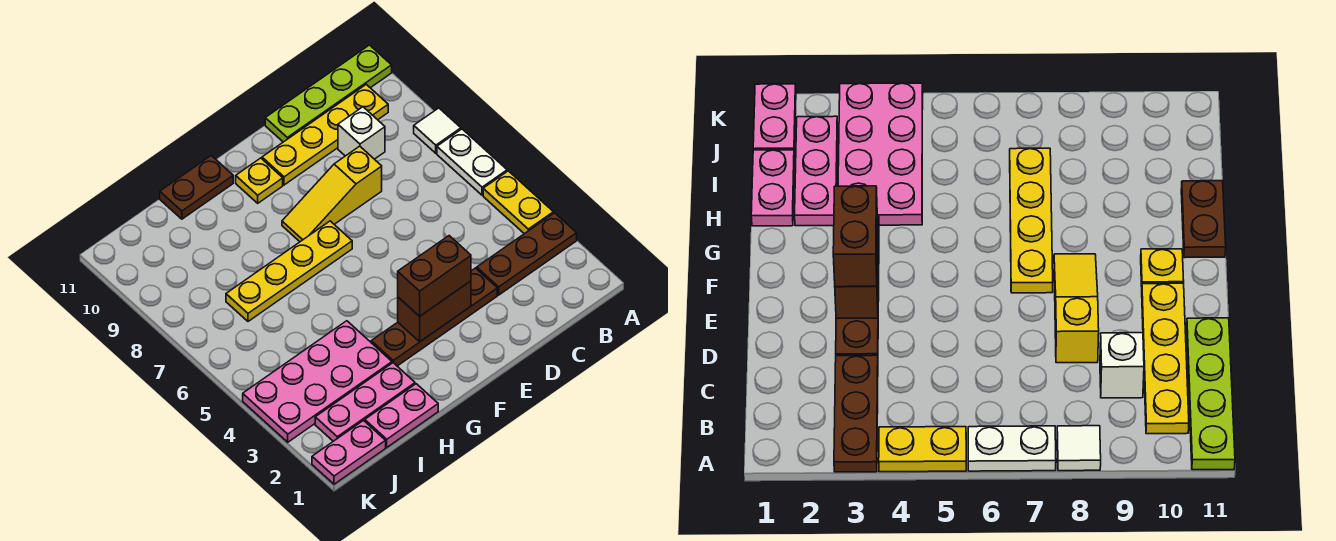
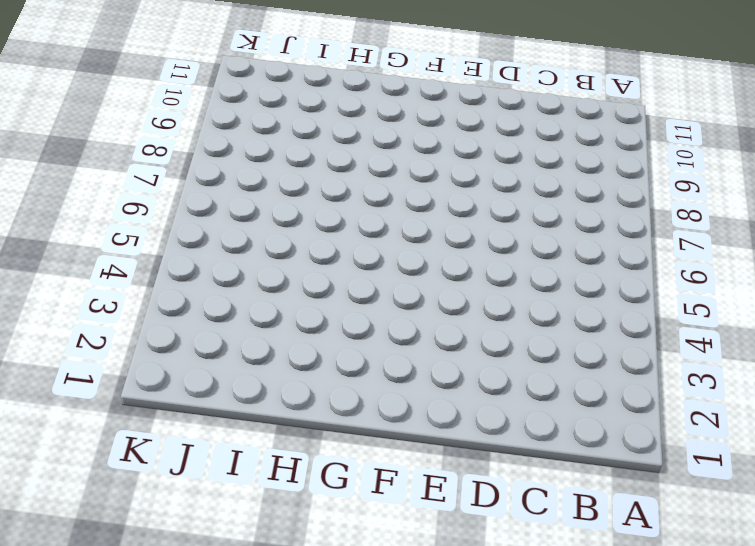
none -> brown plate A3:C3 level 1
none -> yellow plate A4:A5 level 1
none -> white plate A6:A7 level 1

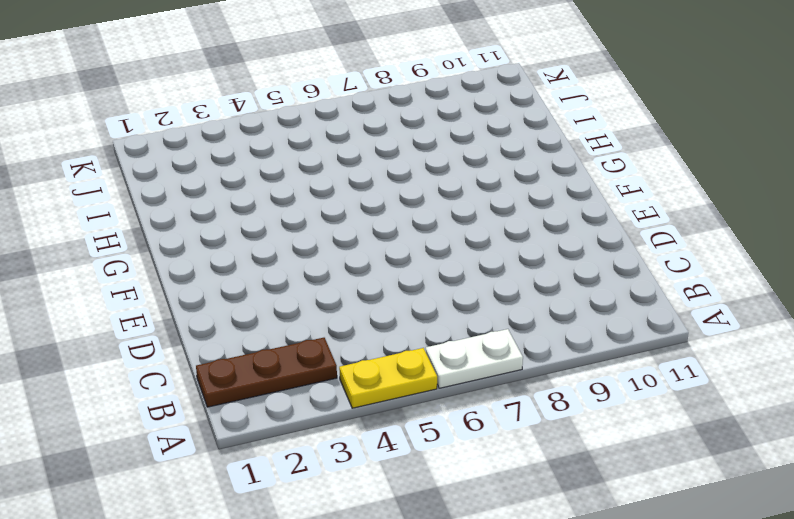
brown plate B1:B3 level 1 -> brown plate A3:C3 level 1
none -> white tile A8 level 1
none -> lime plate A11:D11 level 1
none -> yellow plate B10:E10 level 1

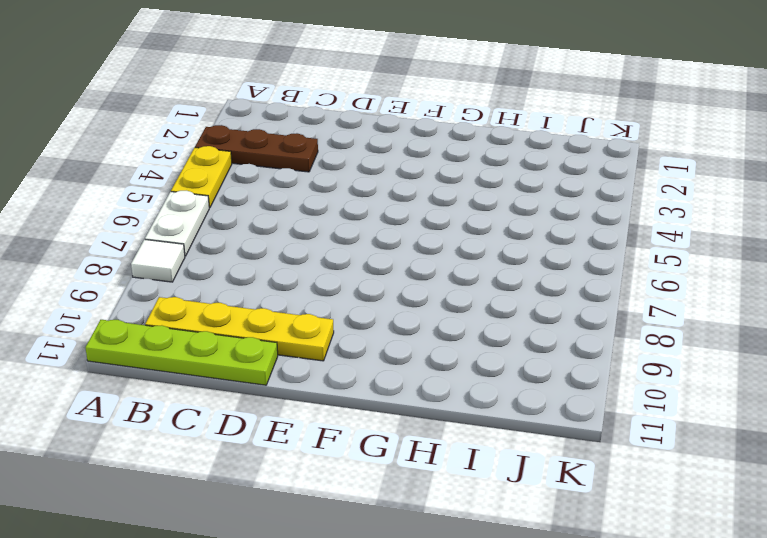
none -> white brick C9 level 1
none -> brown plate D3:G3 level 1
none -> yellow slope D8:F8 level 1 top D

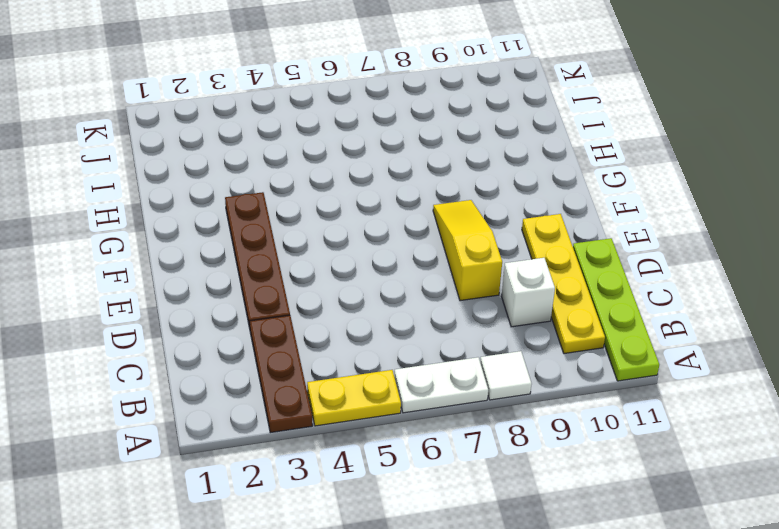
none -> yellow plate F7:I7 level 1
none -> yellow plate F10 level 1
none -> brown plate G11:H11 level 1

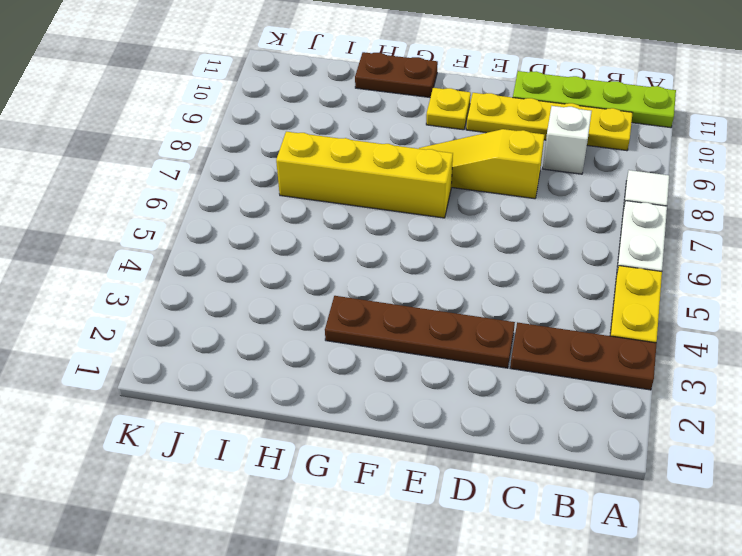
yellow brick F7:I7 level 1 -> yellow plate F7:I7 level 1
none -> pink plate H1:I1 level 1
none -> pink plate H2:J2 level 1
none -> pink plate H3:K4 level 1

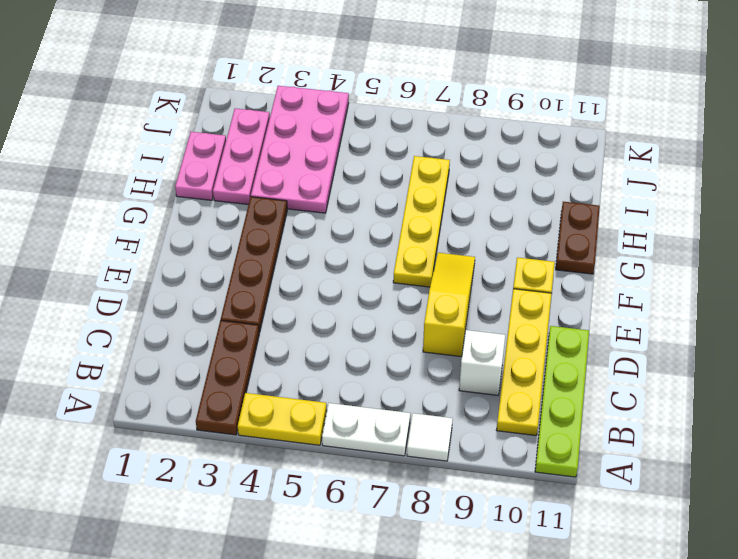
none -> pink plate J1:K1 level 1
none -> brown brick E3:F3 level 2
none -> brown brick E3:F3 level 3

